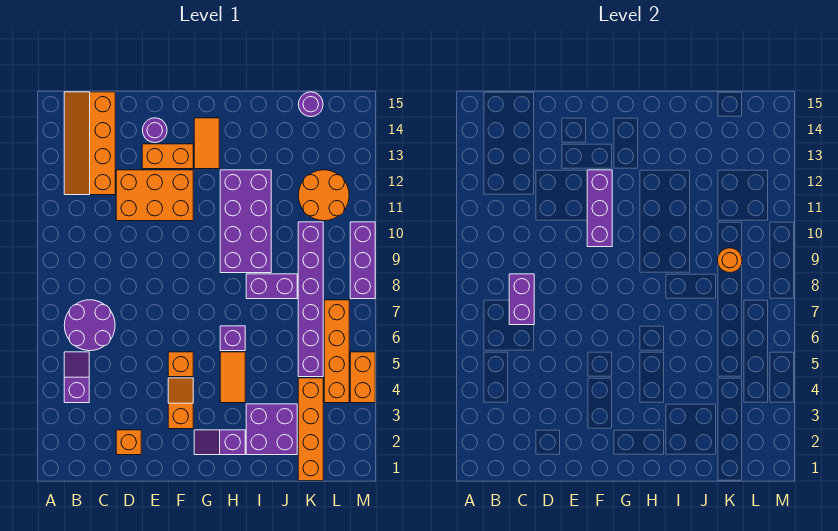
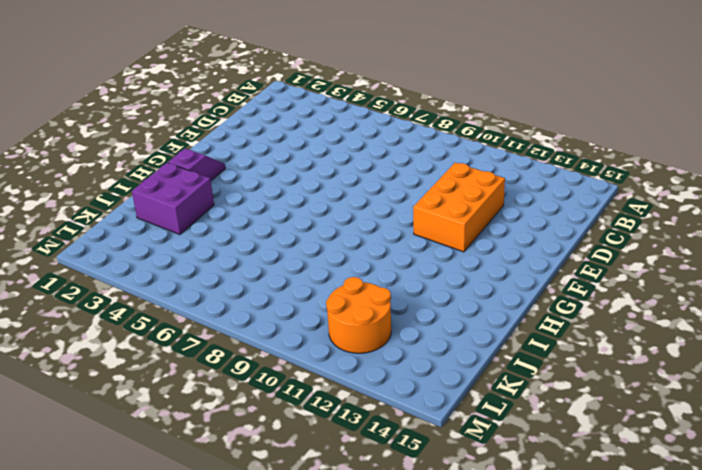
none -> purple slope B4:B5 level 1 top 4
none -> purple round brick B6:C7 level 1
none -> orange slope B12:C15 level 1 top C

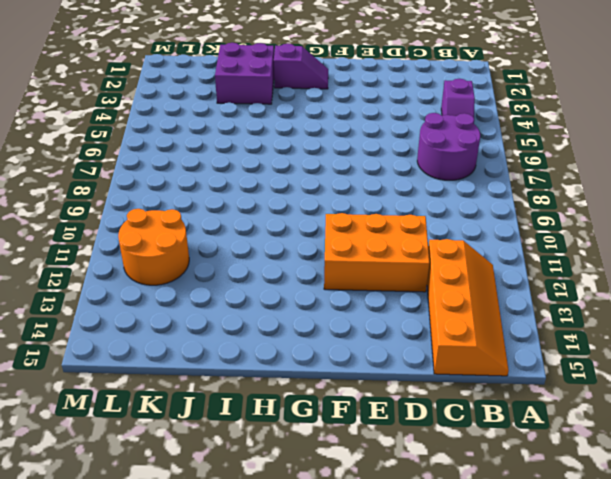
none -> orange brick D2 level 1
none -> orange brick E13:F13 level 1
none -> purple round brick E14 level 1

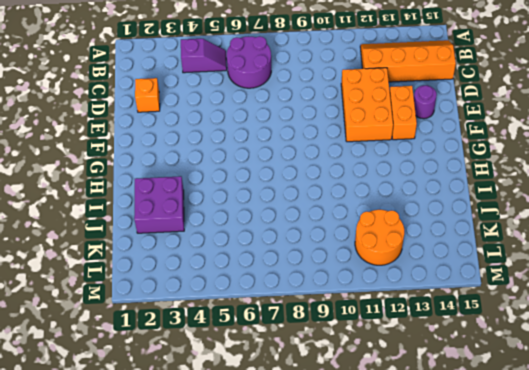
none -> orange slope F3:F4 level 1 top 3
none -> orange brick F5 level 1
none -> purple slope G2:H2 level 1 top H

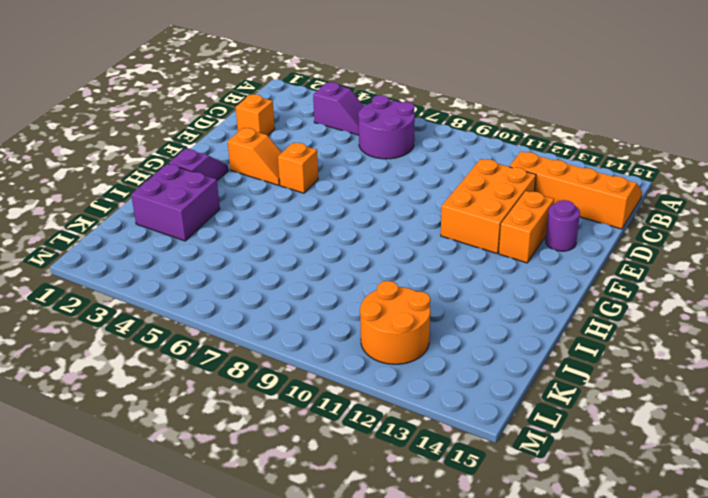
none -> orange tile G13:G14 level 1
none -> orange tile H4:H5 level 1
none -> purple brick H6 level 1

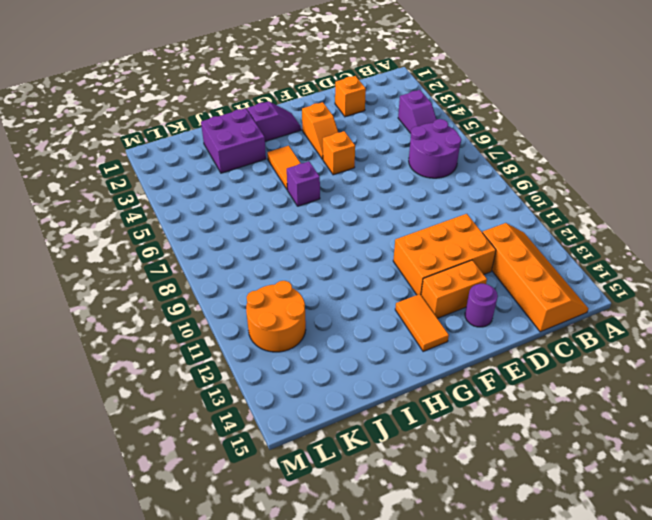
none -> purple brick H9:I12 level 1
none -> purple brick I8:J8 level 1
none -> orange brick K1:K4 level 1

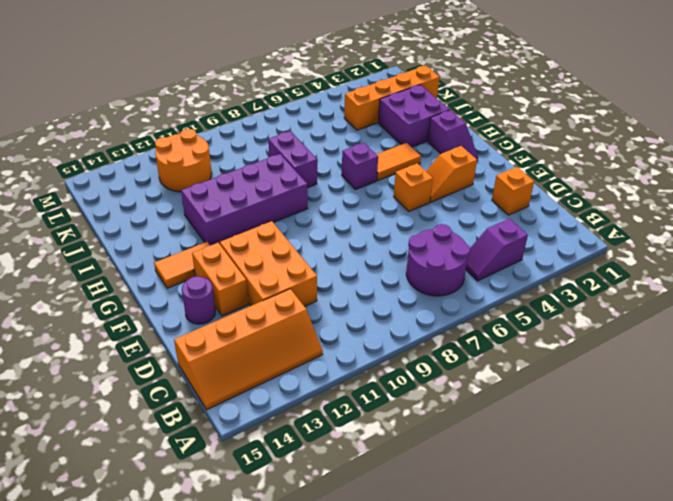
none -> purple brick K5:K10 level 1
none -> purple round brick K15 level 1
none -> orange brick L4:L7 level 1

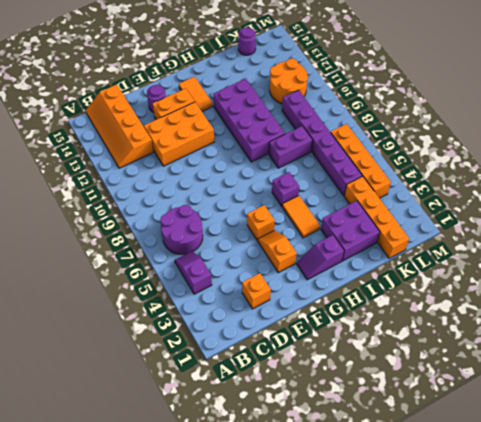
none -> orange brick M4:M5 level 1
none -> purple brick M8:M10 level 1
none -> purple brick C7:C8 level 2

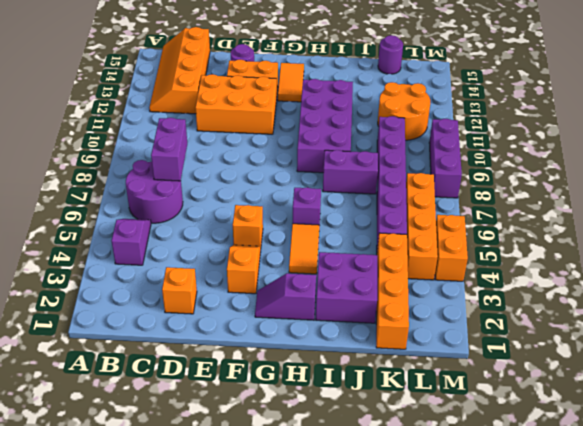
none -> purple brick F10:F12 level 2
none -> orange round brick K9 level 2

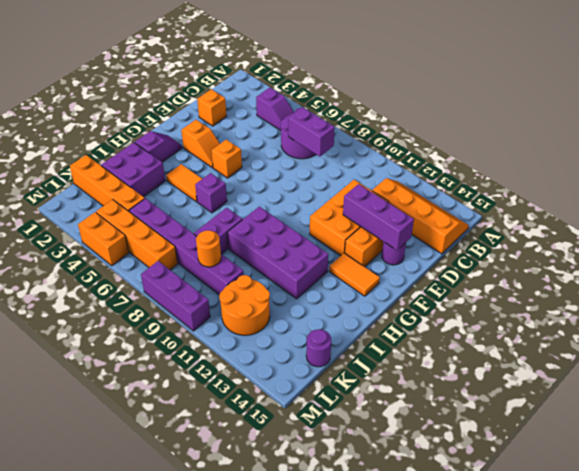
purple brick E12:E14 level 2 -> purple brick F10:F12 level 2

